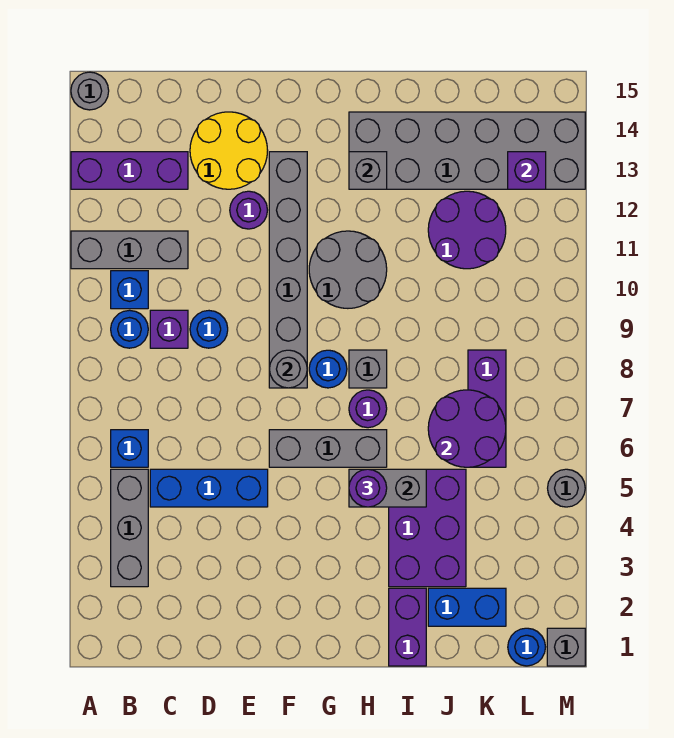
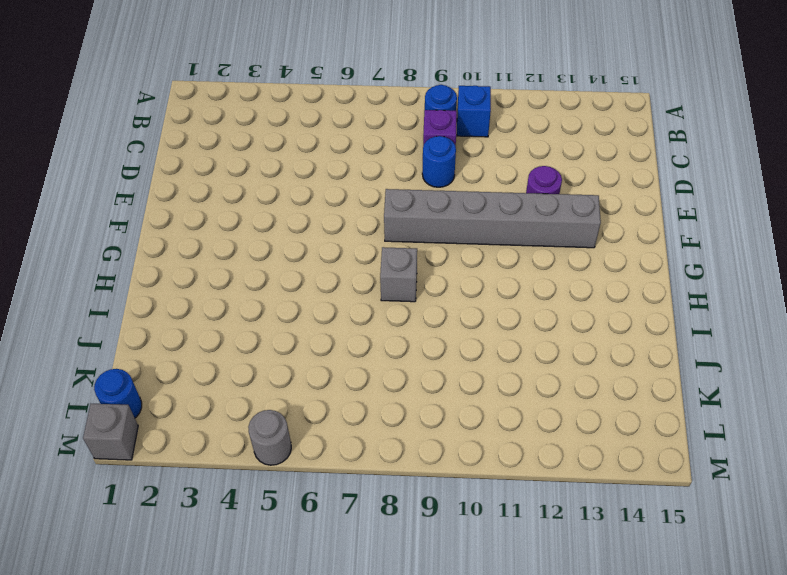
none -> grey brick A11:C11 level 1
none -> purple brick A13:C13 level 1
none -> grey round brick A15 level 1
none -> grey brick B3:B5 level 1

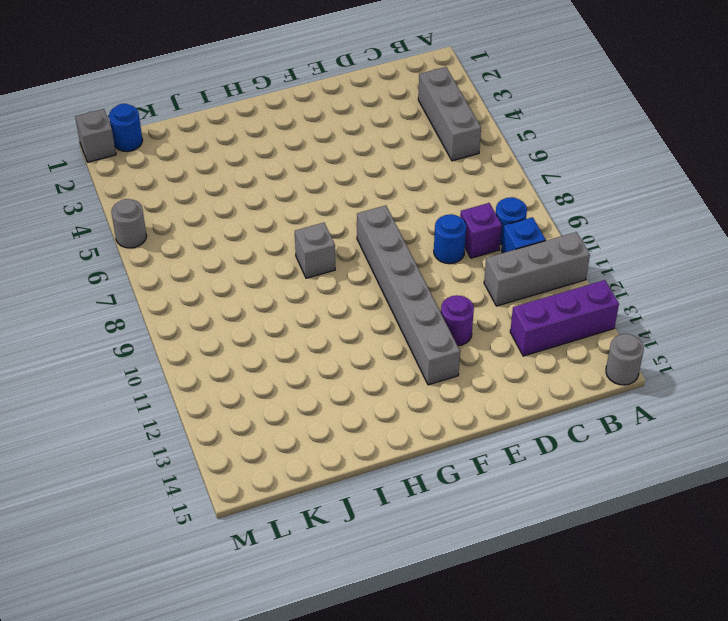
none -> blue brick B6 level 1
none -> blue brick C5:E5 level 1
none -> yellow round brick D13:E14 level 1
none -> grey brick F6:H6 level 1

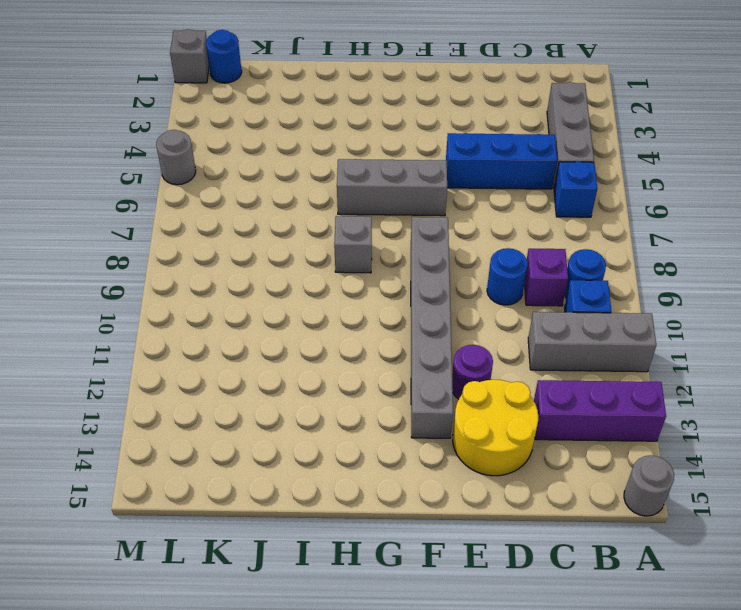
none -> blue round brick G8 level 1
none -> grey round brick G10:H11 level 1
none -> purple round brick H7 level 1
none -> grey brick H13:M14 level 1

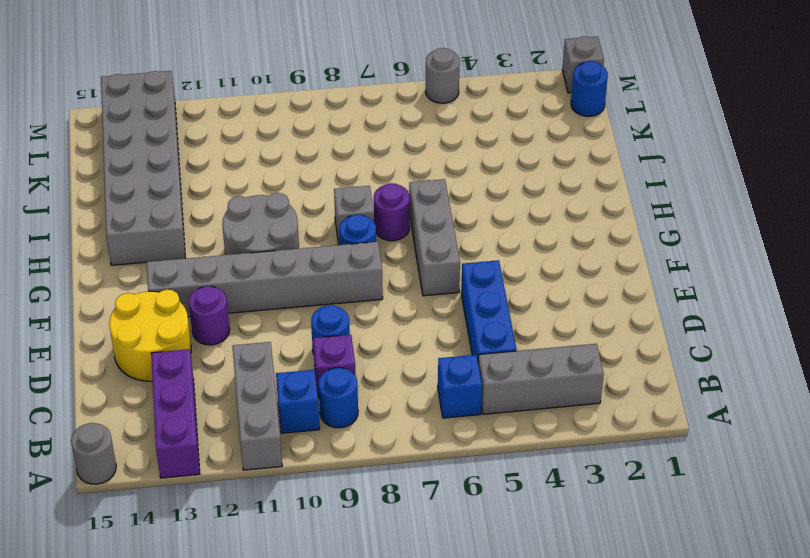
none -> purple brick I1:I2 level 1
none -> purple brick I3:J5 level 1
none -> blue brick J2:K2 level 1
none -> purple round brick J11:K12 level 1

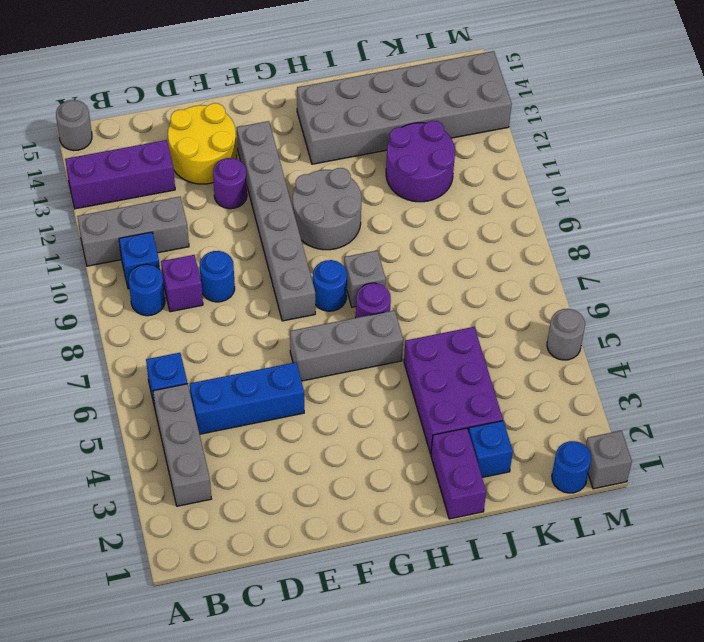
blue brick J2 level 1 -> blue brick J2:K2 level 1
none -> purple brick K6:K8 level 1
none -> grey round brick F8 level 2
none -> grey brick H5:I5 level 2
none -> grey brick H13 level 2

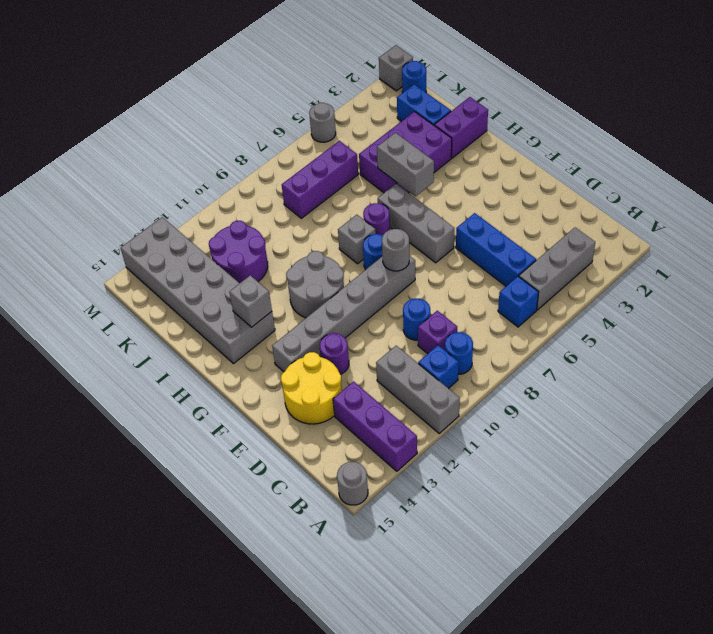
none -> purple round brick J6:K7 level 2
none -> purple brick L13 level 2
none -> purple round brick H5 level 3

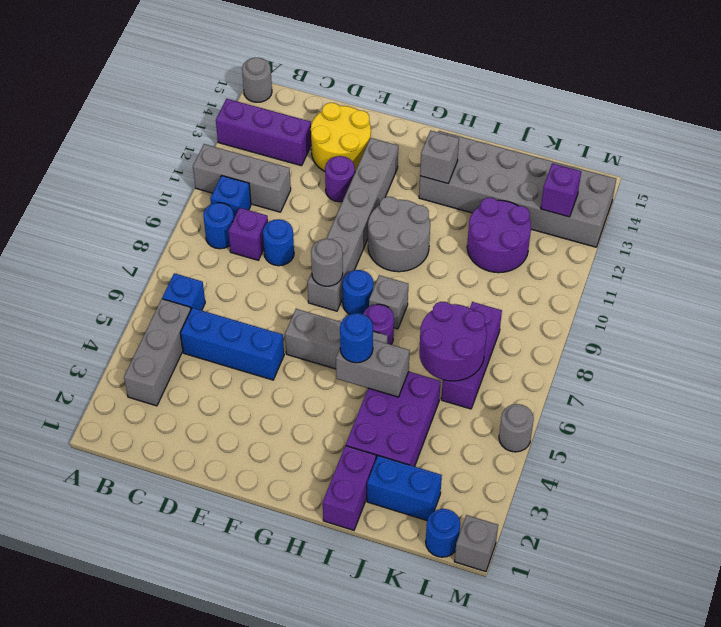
blue round brick H5 level 3 -> purple round brick H5 level 3

